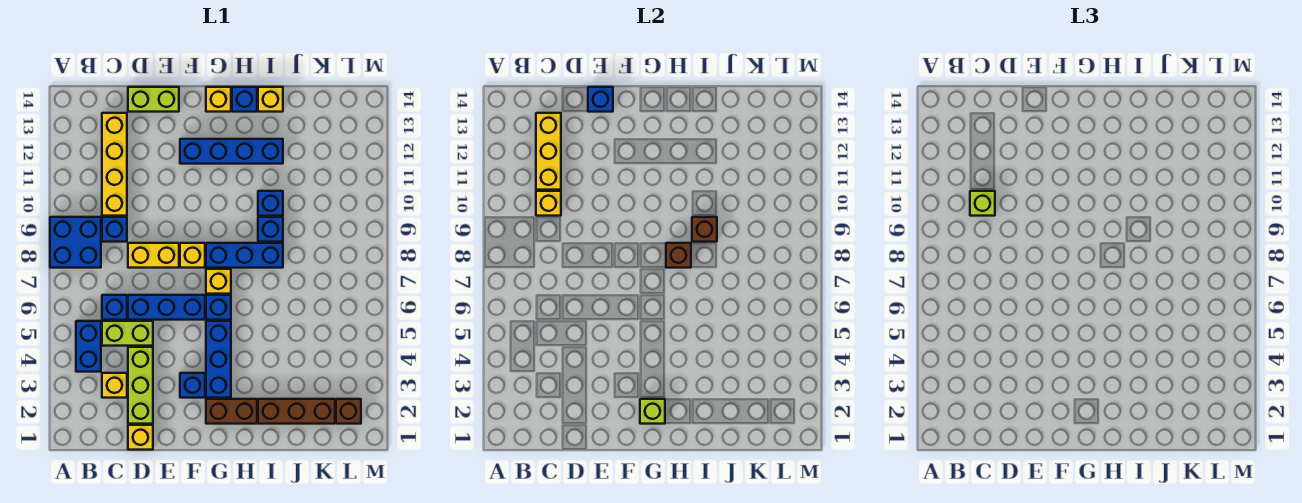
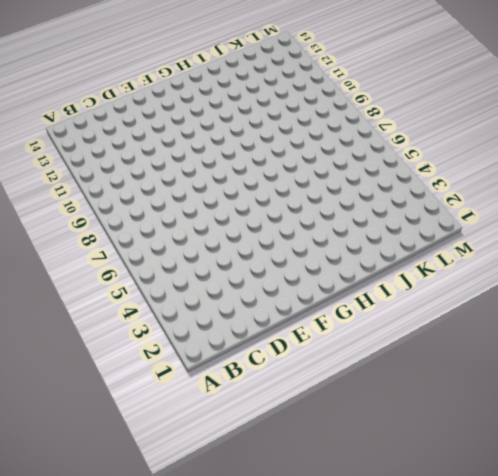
none -> blue brick A8:B9 level 1
none -> blue brick B4:B5 level 1
none -> yellow brick C3 level 1
none -> lime brick C5:D5 level 1

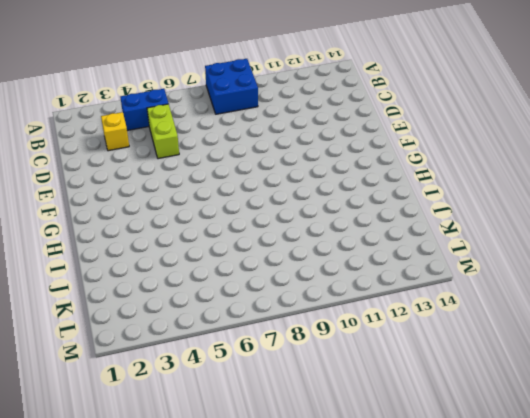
none -> blue brick C6 level 1
none -> blue brick C9 level 1
none -> yellow brick C10:C13 level 1
none -> yellow brick D1 level 1

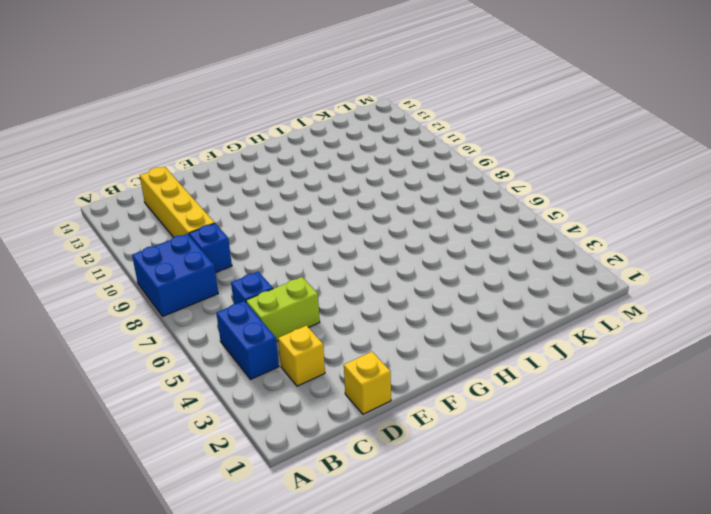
none -> lime brick D2:D4 level 1
none -> blue brick D6:F6 level 1
none -> yellow brick D8:E8 level 1
none -> lime brick D14:E14 level 1

